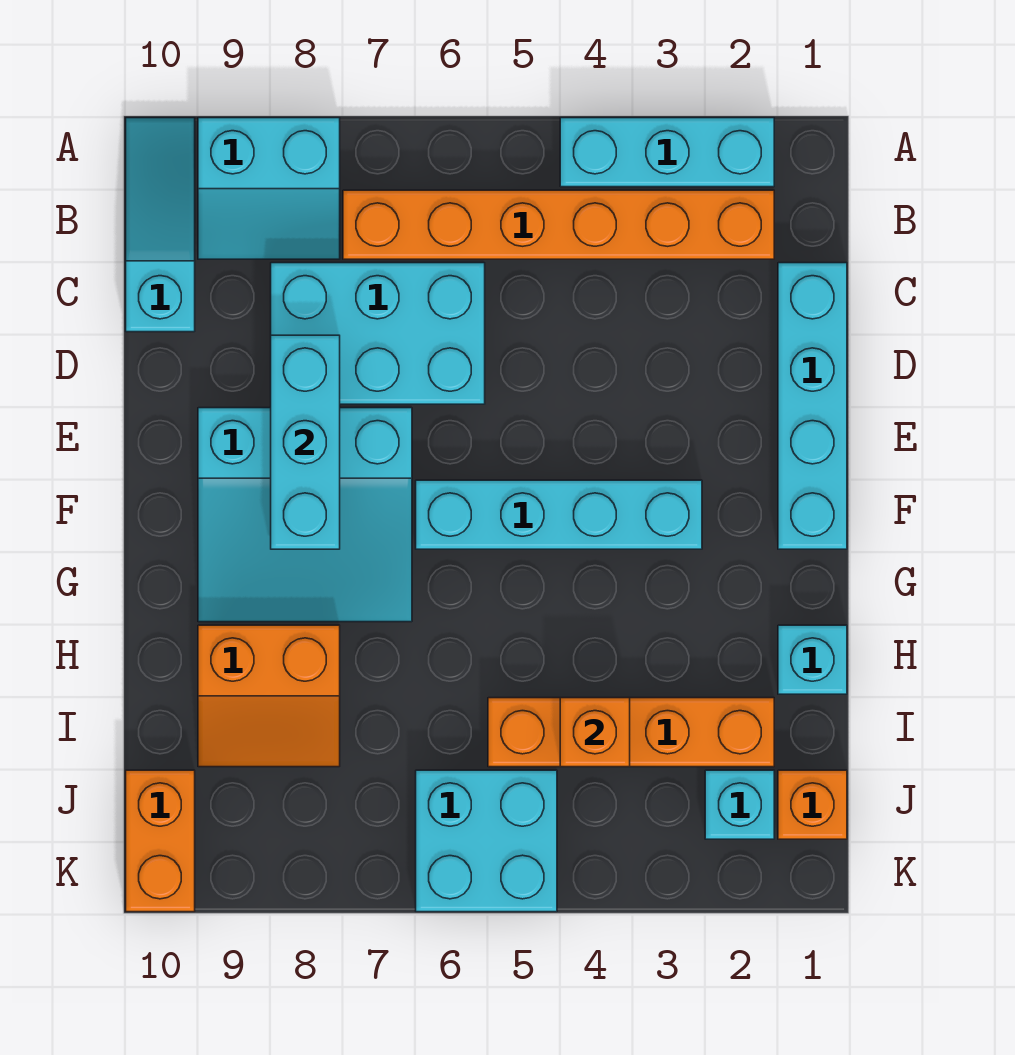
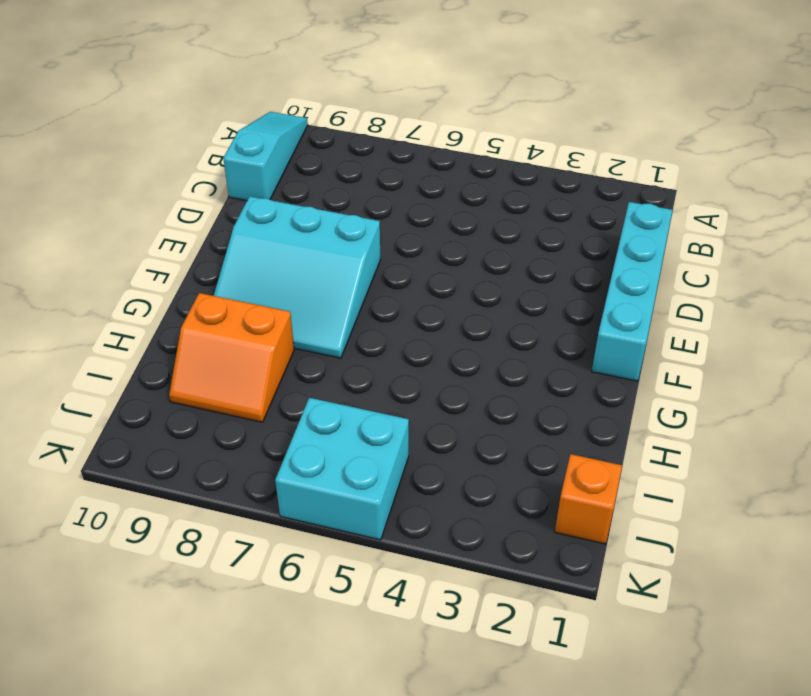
none -> cyan brick A2:A4 level 1
none -> cyan slope A8:B9 level 1 top A
none -> orange brick B2:B7 level 1

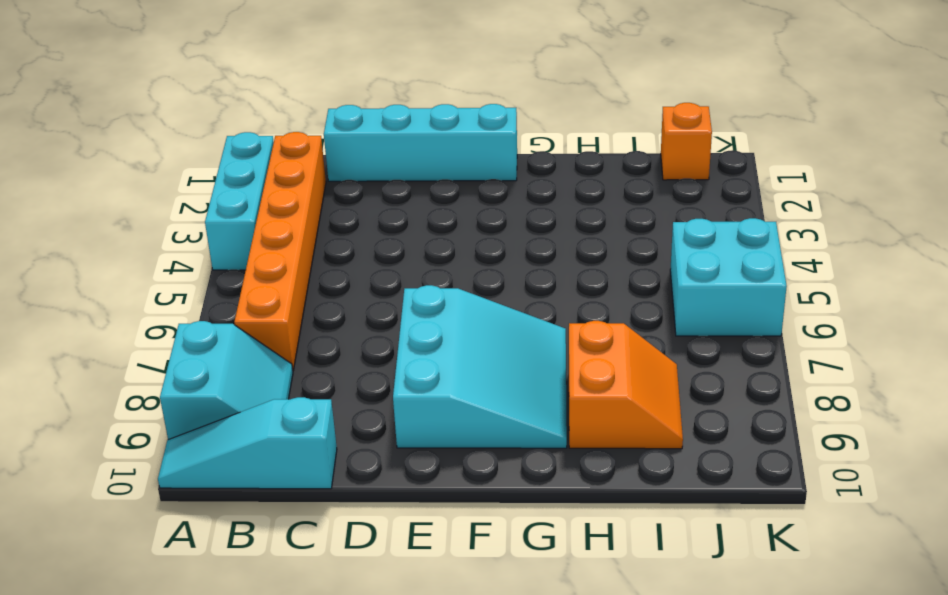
none -> cyan brick C6:D8 level 1
none -> cyan brick F3:F6 level 1
none -> cyan brick H1 level 1

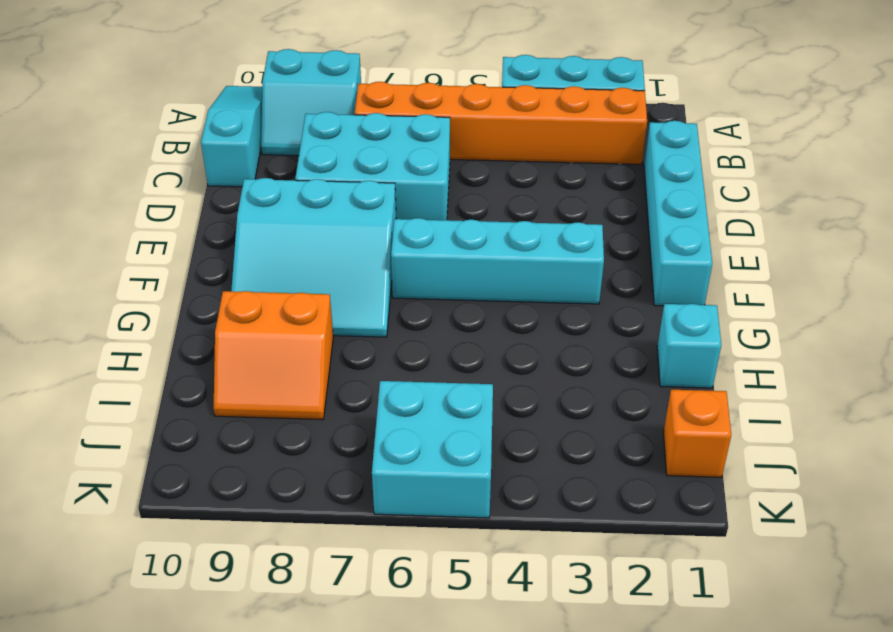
none -> orange brick I2:I5 level 1
none -> cyan brick J2 level 1
none -> orange brick J10:K10 level 1

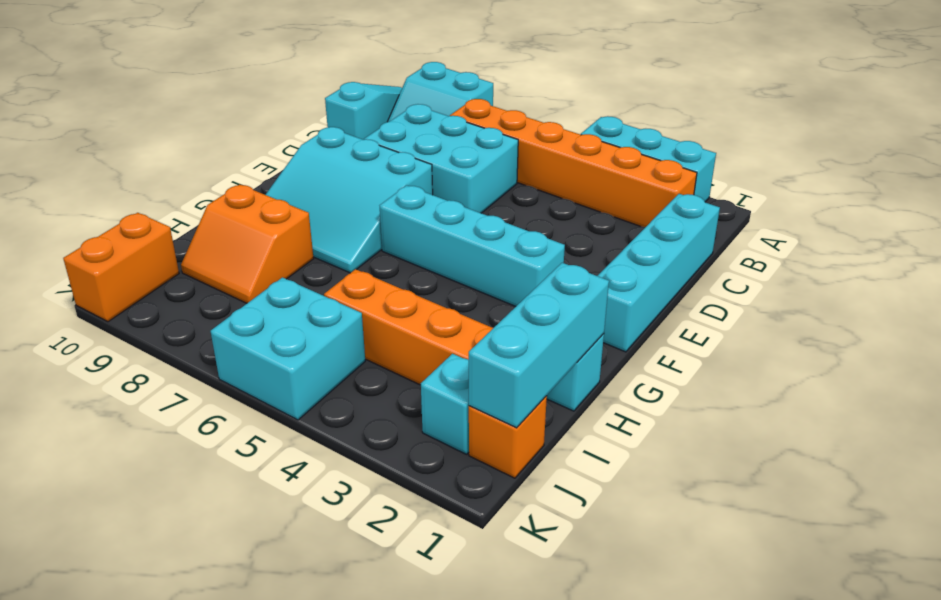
cyan brick H1:J1 level 2 -> cyan brick D8:F8 level 2
none -> orange brick I4 level 2

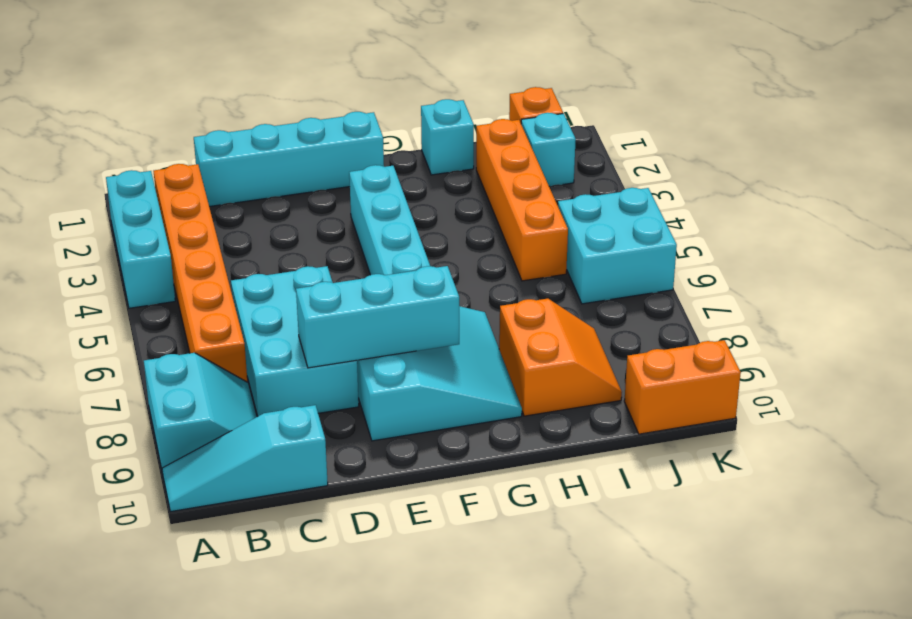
none -> orange brick I4 level 2

